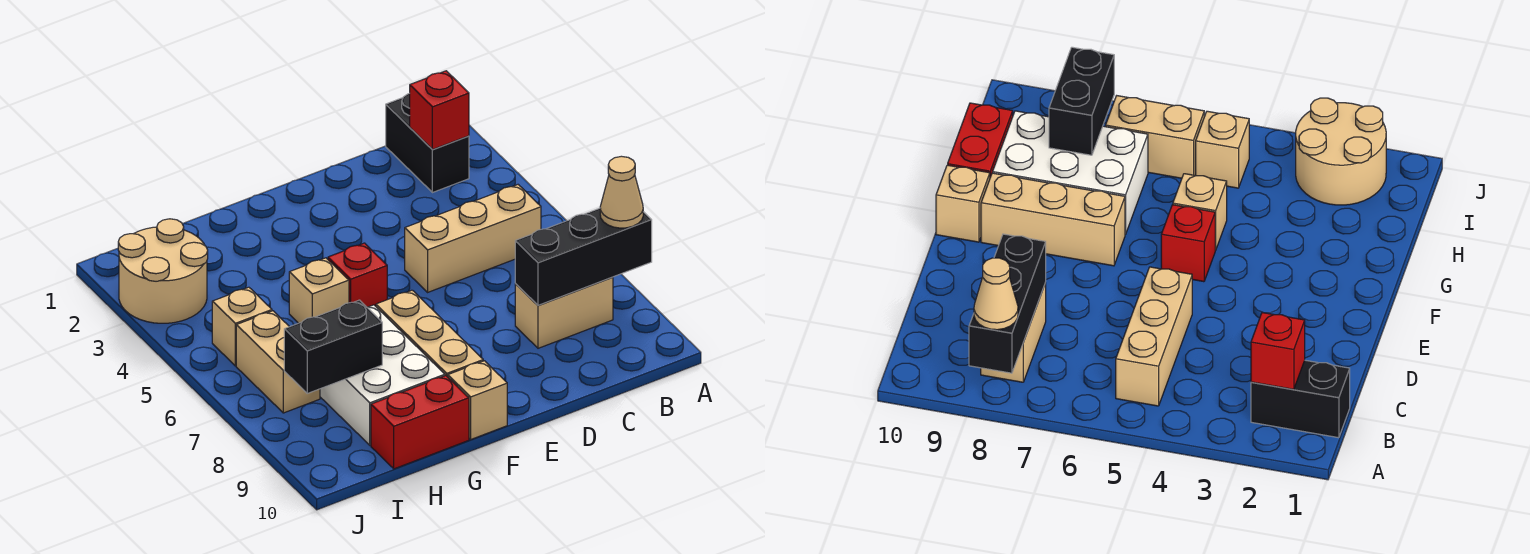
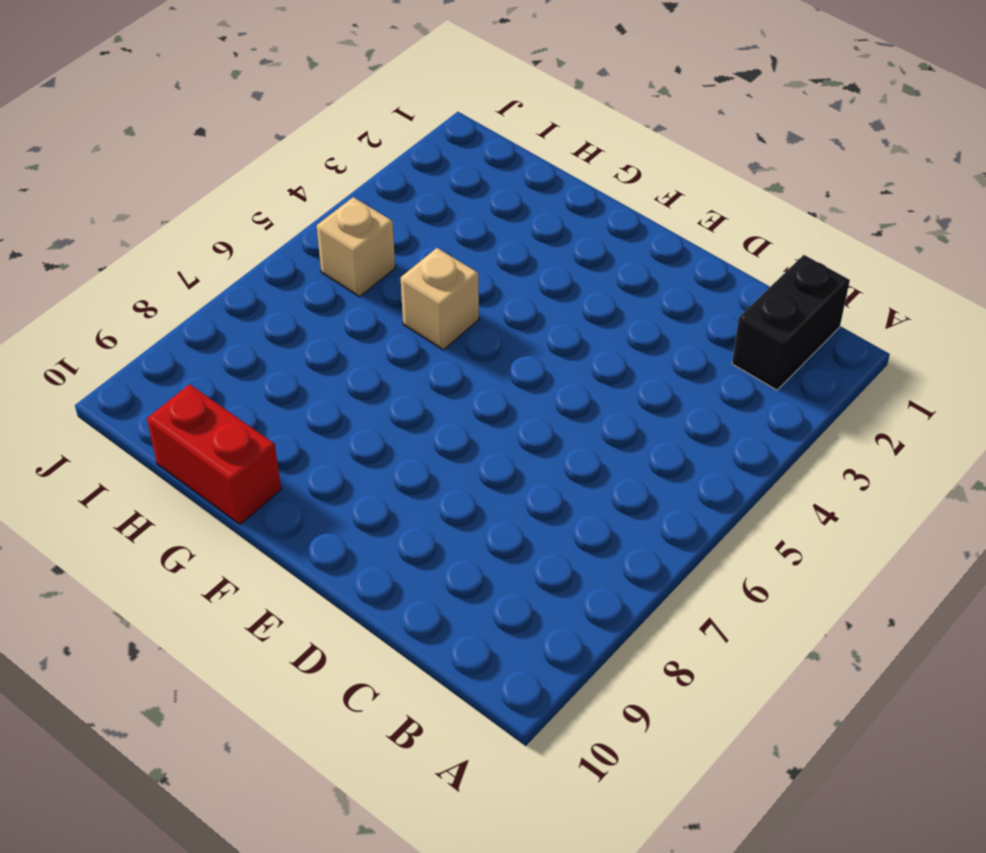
none -> tan brick B5:D5 level 1
none -> tan brick B8:C8 level 1
none -> red brick F5 level 1

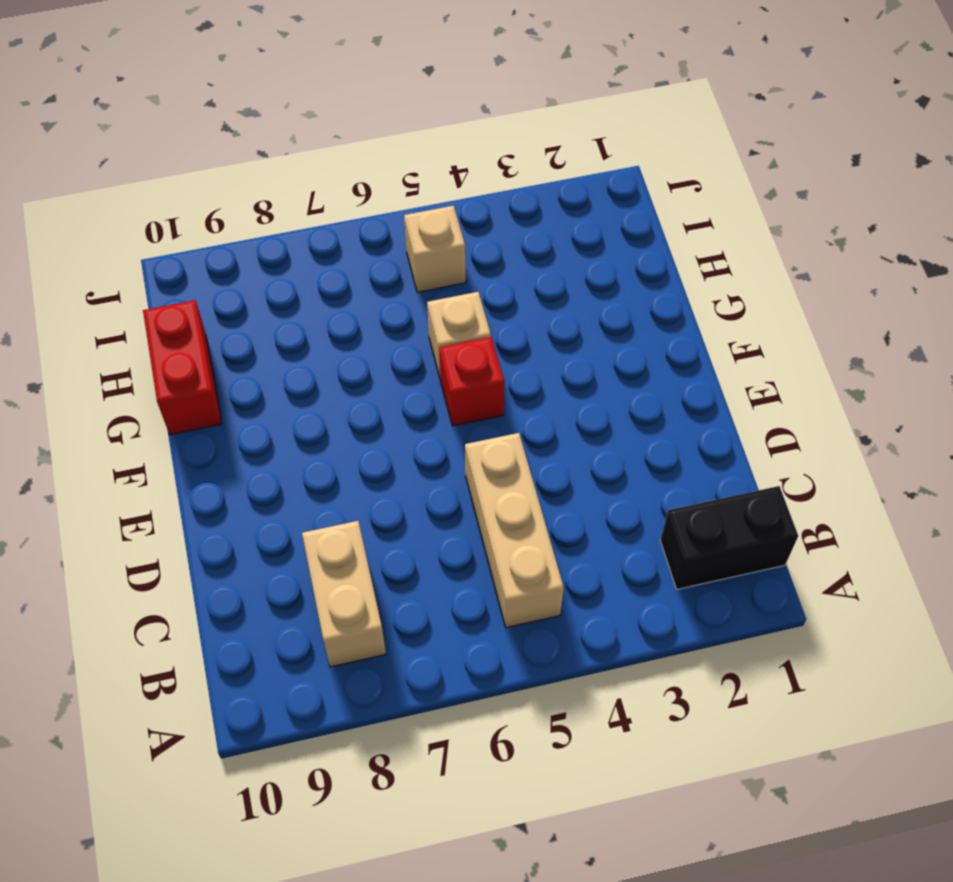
none -> tan brick F7:F9 level 1
none -> tan brick F10 level 1
none -> white brick G7:H9 level 1

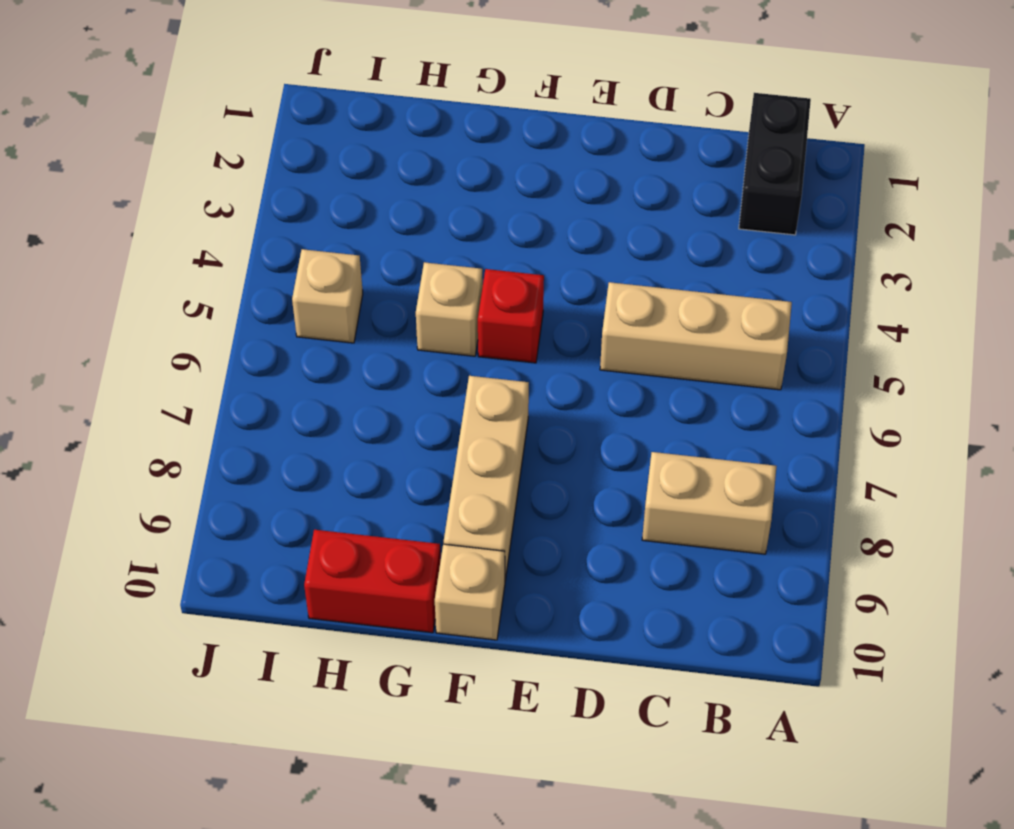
none -> white brick G7:H9 level 1
none -> tan round brick I2:J3 level 1
none -> tan brick I6:I7 level 1

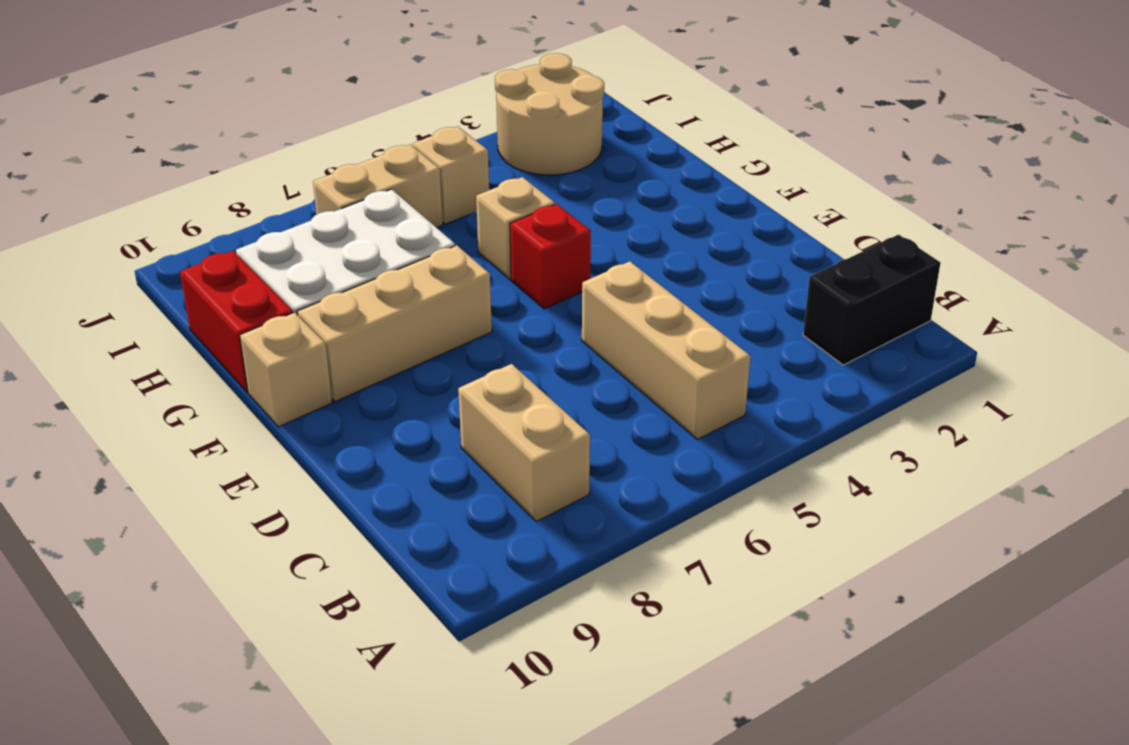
none -> black brick A8:C8 level 2
none -> red brick B2 level 2
none -> black brick H8:I8 level 2

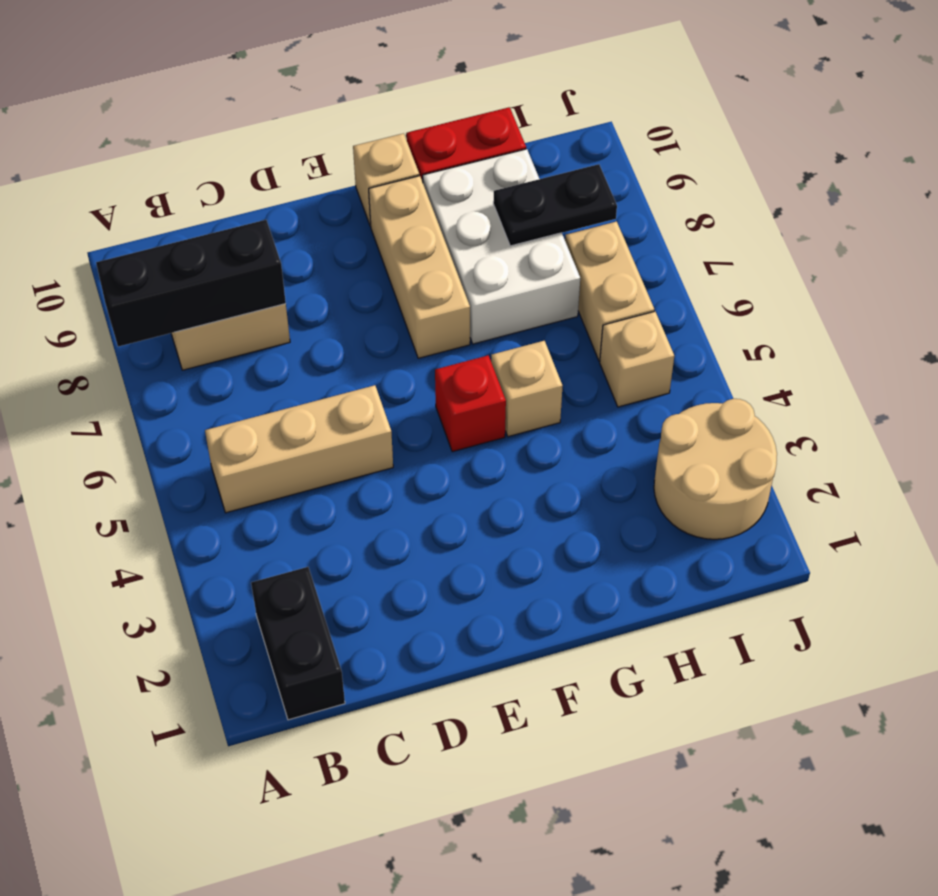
black plate H8:I8 level 2 -> black brick H8:I8 level 2
none -> red brick B2 level 2
none -> tan cone A8 level 3

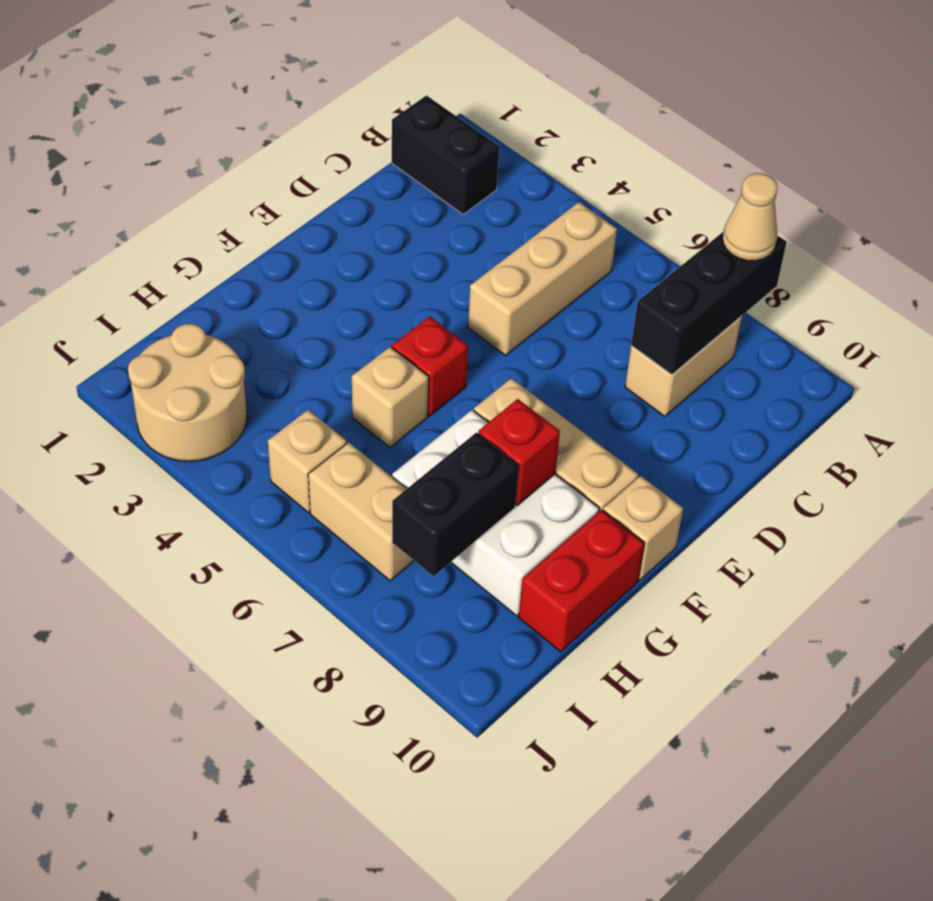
red brick G8 level 2 -> red brick B2 level 2

